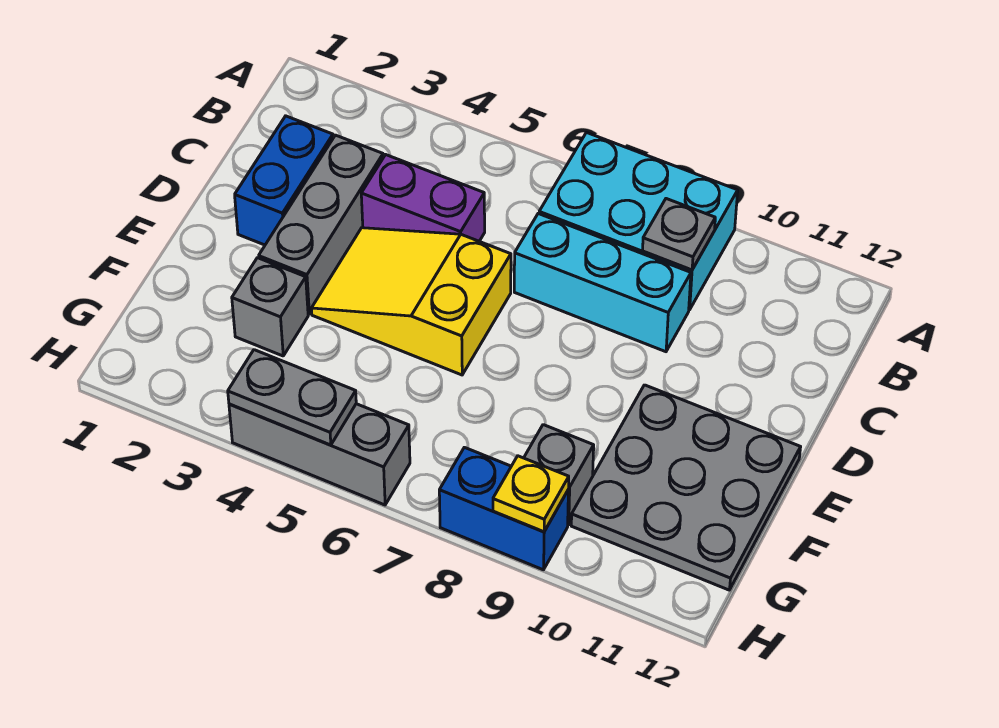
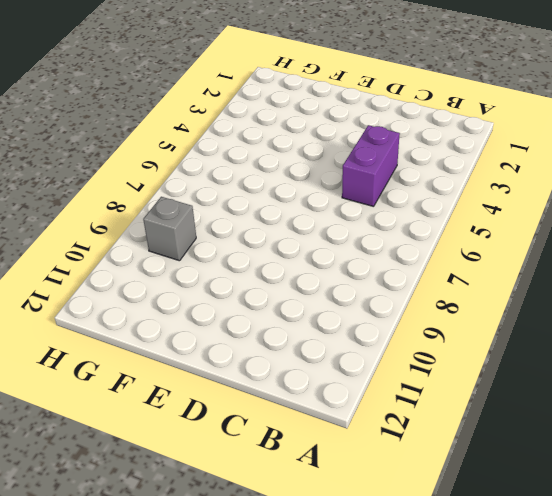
none -> cyan brick A7:B9 level 1
none -> blue brick C2:D2 level 1
none -> grey brick C3:E3 level 1

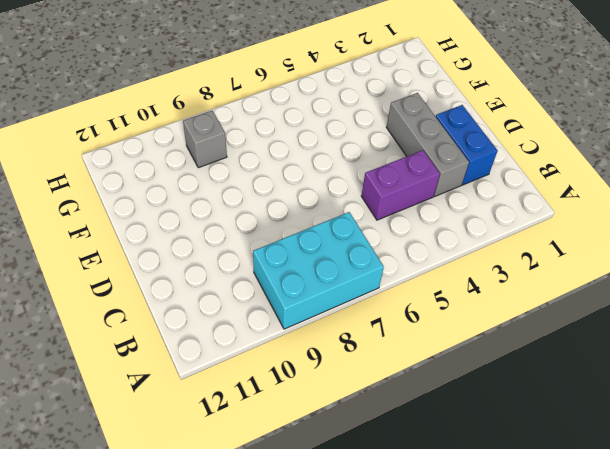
none -> cyan brick C7:C9 level 1
none -> yellow slope D4:E6 level 1 top 6
none -> grey plate E10:G12 level 1

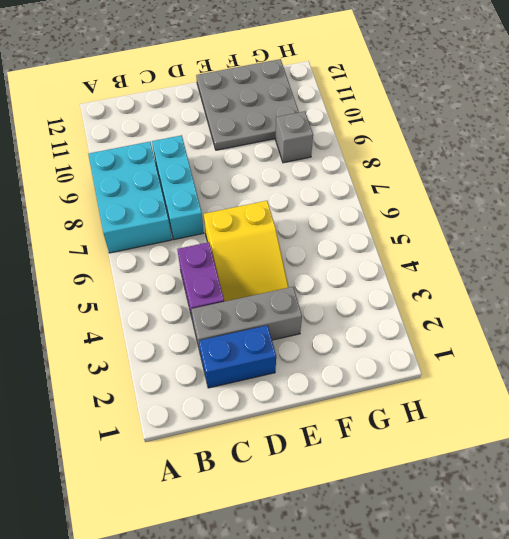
none -> grey brick F3 level 1
none -> grey brick H4:H6 level 1
none -> blue brick H8:H9 level 1

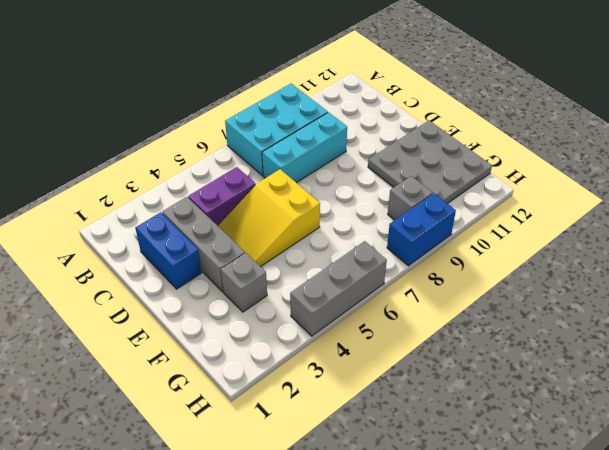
none -> grey plate B9 level 2
none -> grey plate H4:H5 level 2
none -> yellow plate H9 level 2

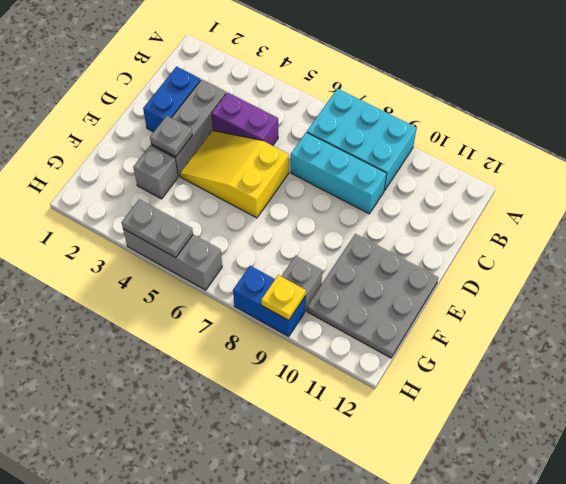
grey plate E3 level 2 -> grey plate B9 level 2

